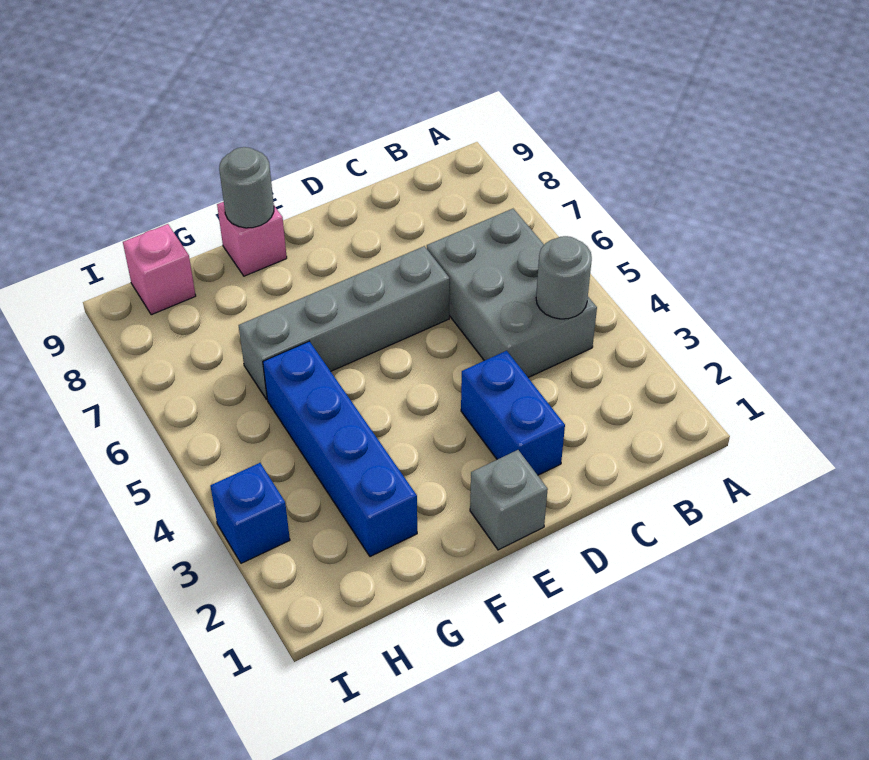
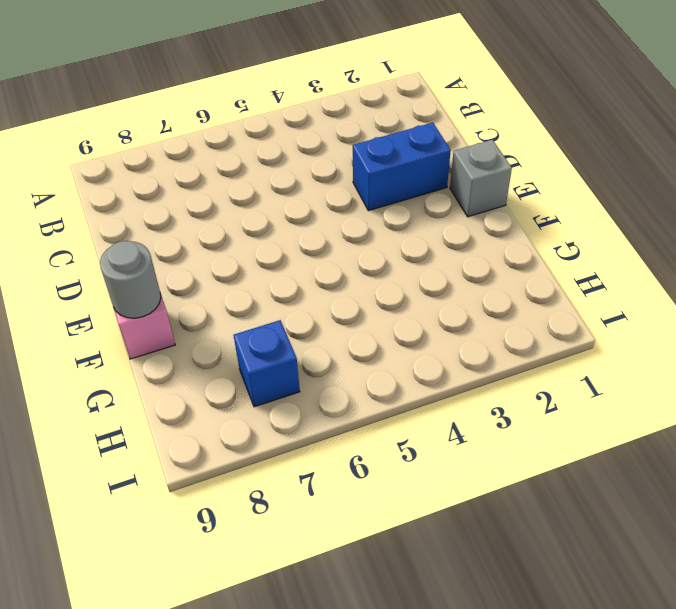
blue brick H7 level 1 -> blue brick I3 level 1
none -> grey brick B4:C6 level 1
none -> grey brick D6:G6 level 1

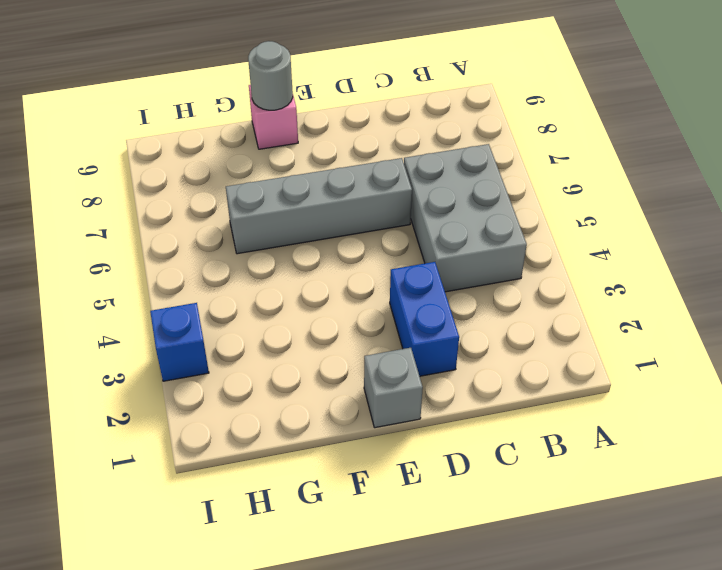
none -> blue brick G2:G5 level 1
none -> pink brick H9 level 1

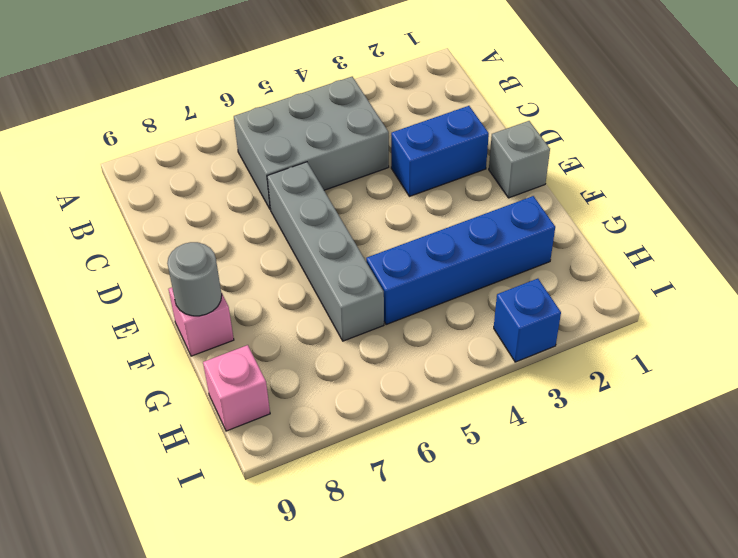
none -> grey round brick B4 level 2

